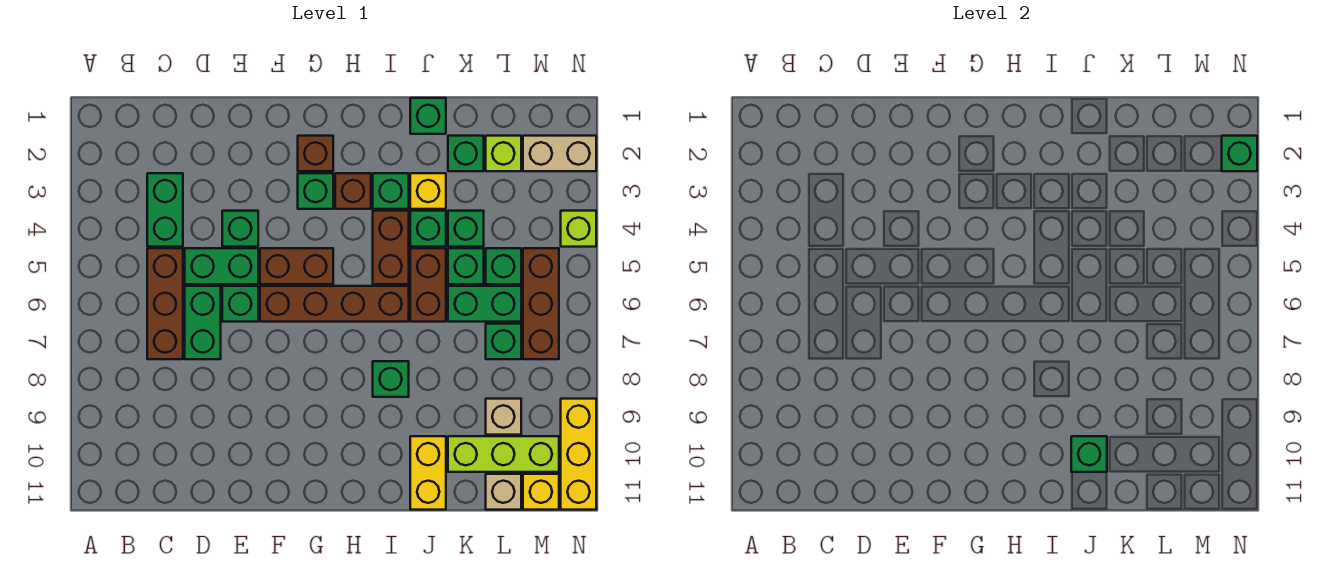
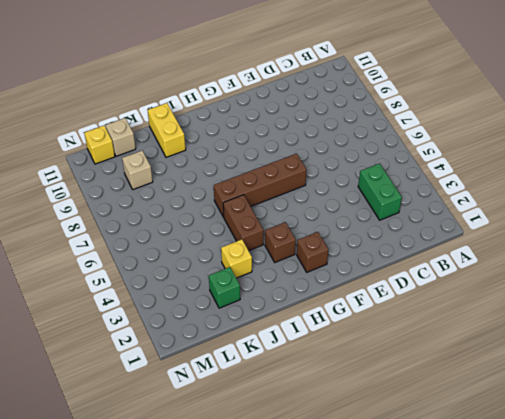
none -> brown brick C5:C7 level 1
none -> green brick D5:E5 level 1
none -> green brick D6:D7 level 1
none -> green brick E4 level 1

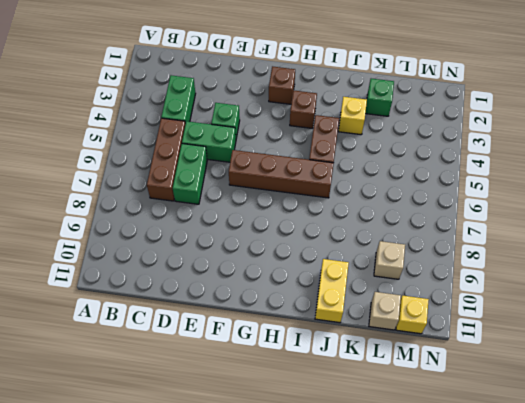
none -> green brick E6 level 1
none -> brown brick F5:G5 level 1
none -> green brick G3 level 1
none -> green brick I3 level 1

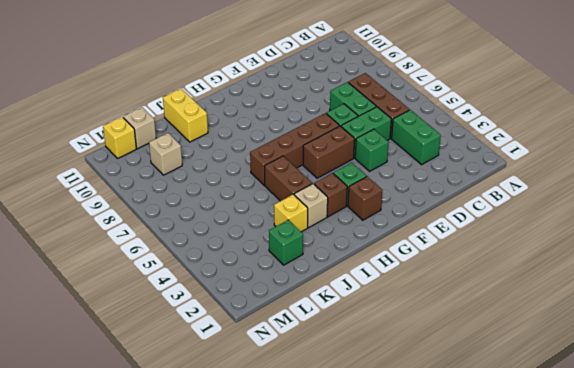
tan brick I3 level 1 -> green brick I3 level 1
none -> green brick I8 level 1
none -> green brick J1 level 1
none -> green brick J4 level 1
none -> brown brick J5:J6 level 1

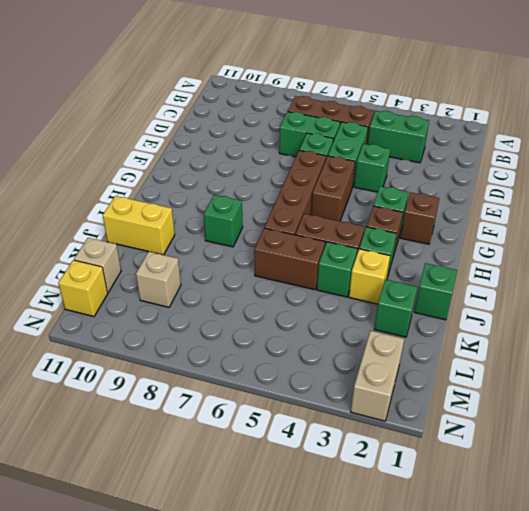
none -> green brick K4 level 1
none -> green brick K5 level 1
none -> green brick K6:L6 level 1
none -> lime brick K10:M10 level 1

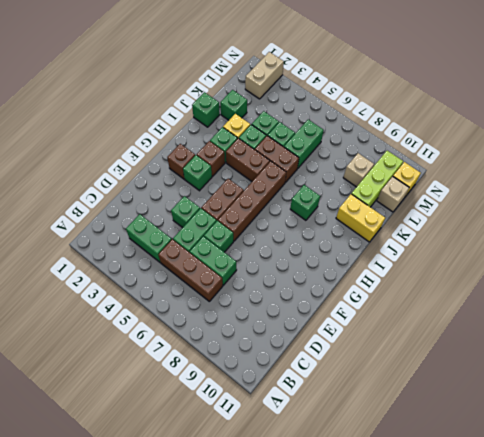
none -> lime brick L2 level 1
none -> green brick L5 level 1
none -> green brick L7 level 1
none -> brown brick M5:M7 level 1

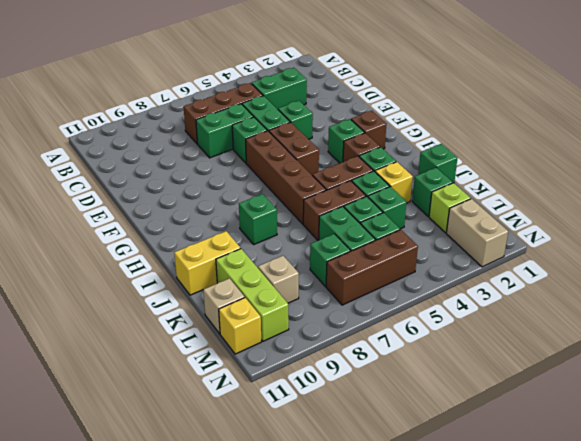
none -> lime brick N4 level 1
none -> yellow brick N9:N11 level 1
none -> green brick J10 level 2
none -> green brick N2 level 2

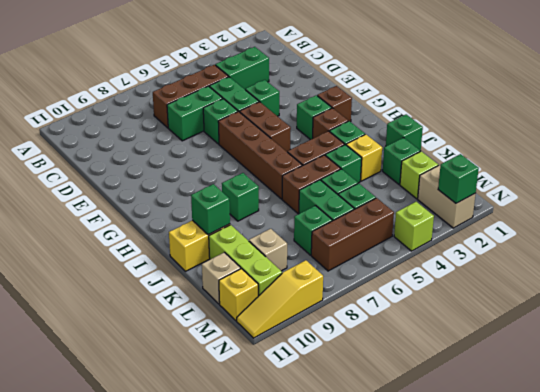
yellow slope N9:N11 level 1 top 9 -> yellow brick N9:N11 level 1
none -> green brick K4 level 1

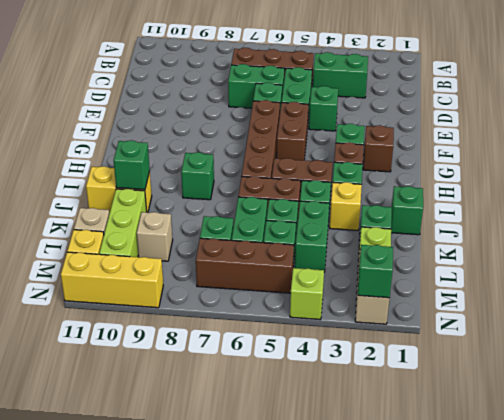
green brick K4:L4 level 1 -> green brick K4 level 1

